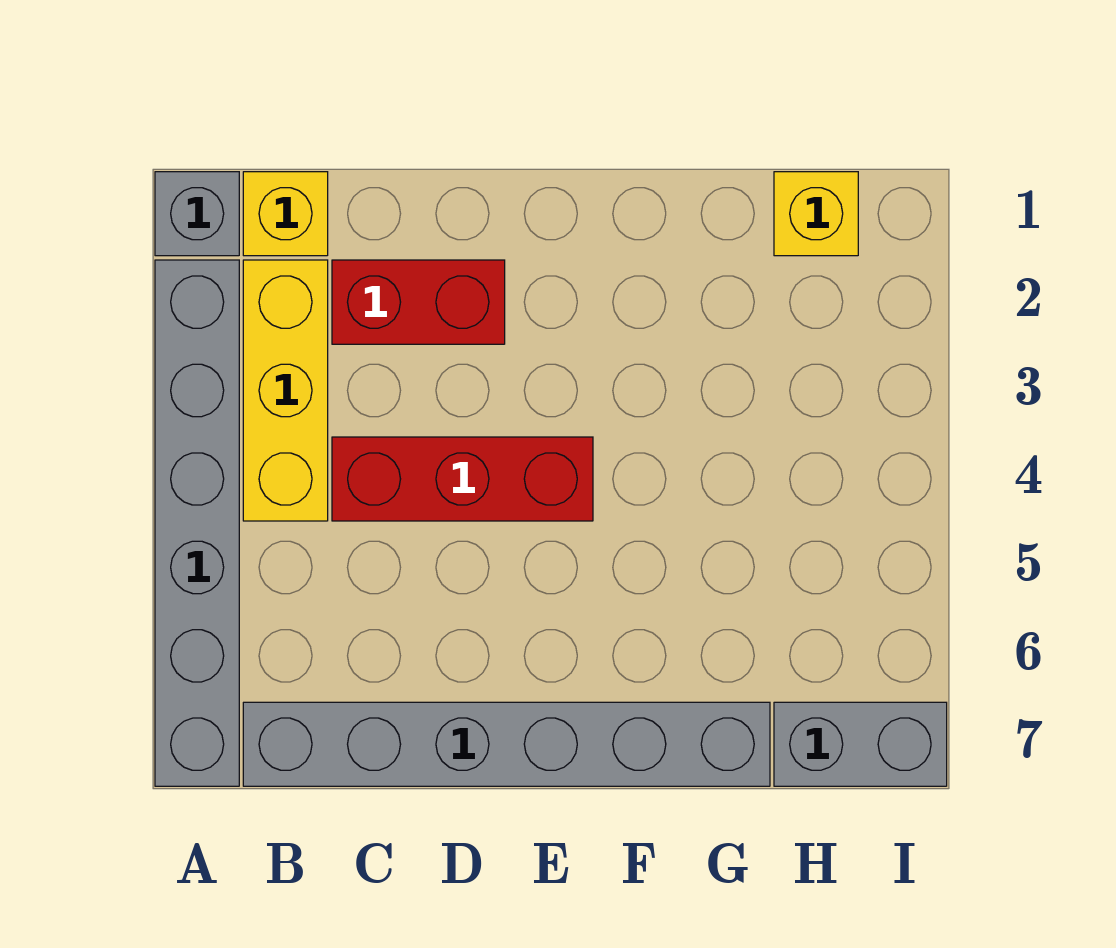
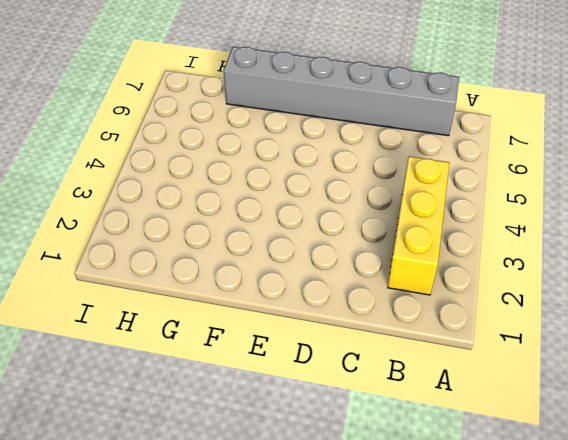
none -> grey brick A1 level 1
none -> grey brick A2:A7 level 1

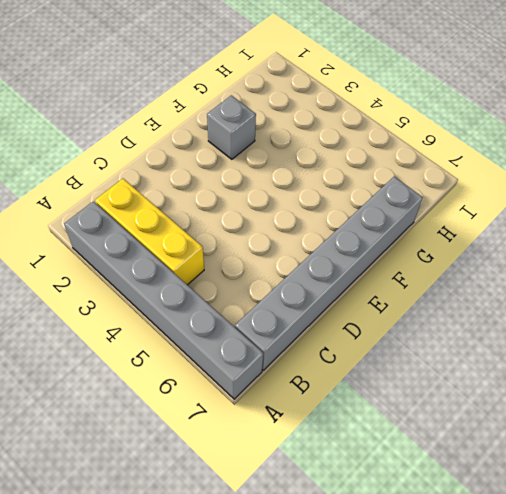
grey brick F2 level 1 -> grey brick A1 level 1
none -> yellow brick B1 level 1
none -> red brick C2:D2 level 1

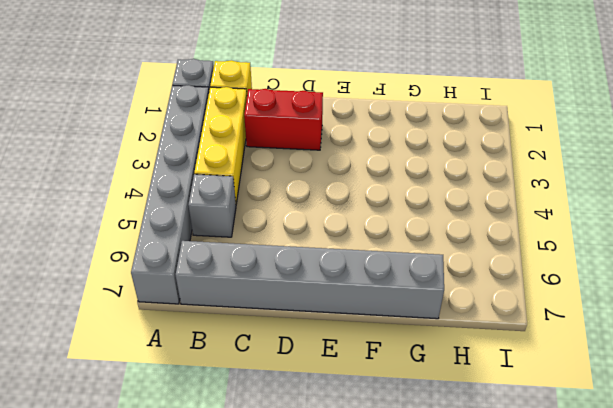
grey brick B5 level 1 -> none
none -> red brick C4:E4 level 1
none -> yellow brick H1 level 1

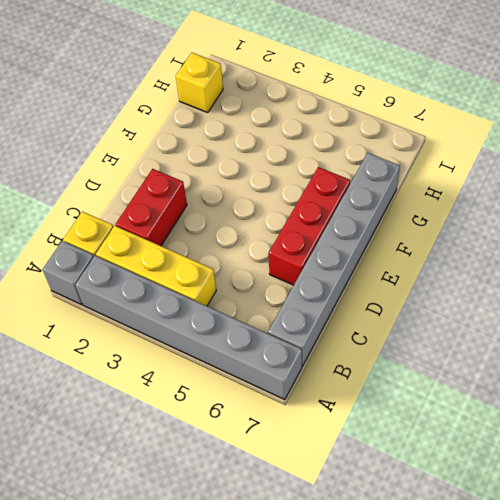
red brick D6:F6 level 1 -> red brick C4:E4 level 1
none -> grey brick H7:I7 level 1

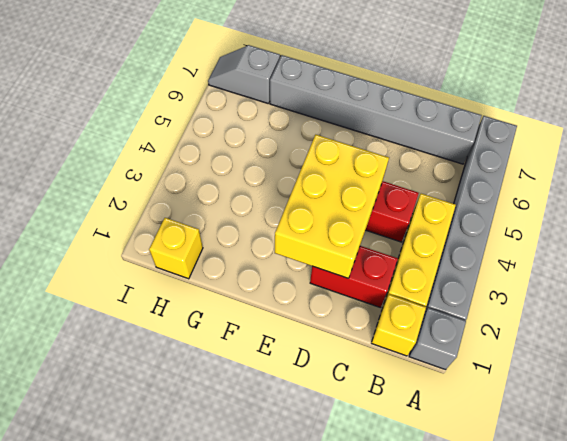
yellow brick D2:E4 level 2 -> none
grey slope H7:I7 level 1 top H -> grey brick H7:I7 level 1

